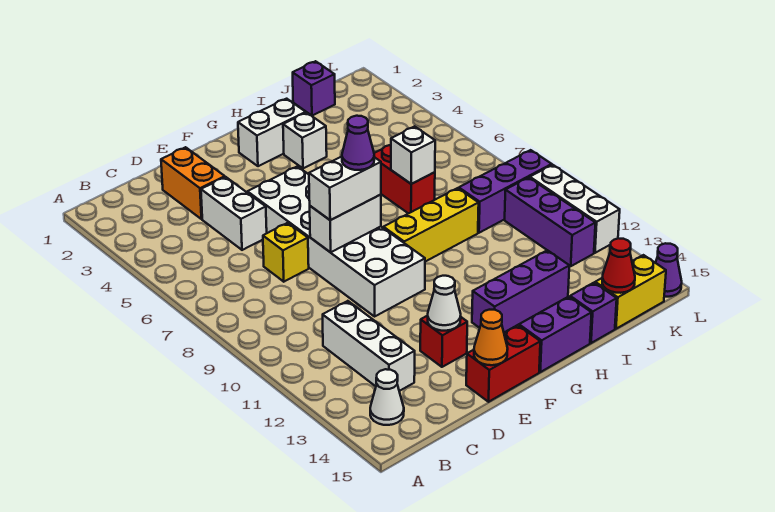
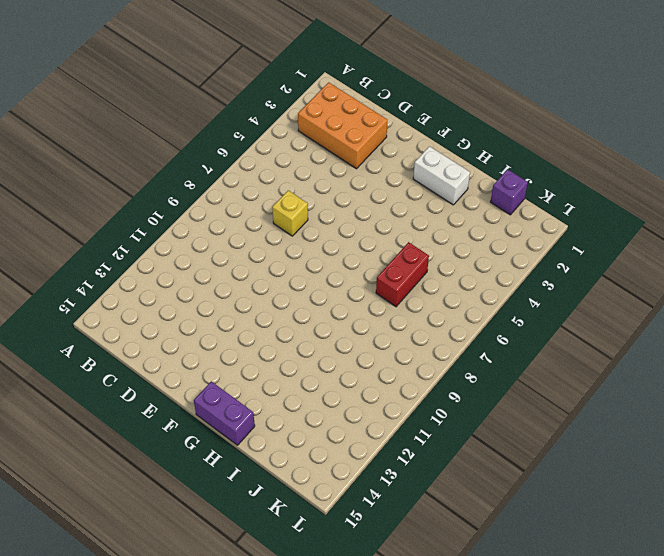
orange brick B2:D3 level 1 -> orange brick D2:D3 level 1
none -> white cone B14 level 1
none -> white brick C11:C13 level 1
none -> white brick D4:D5 level 1

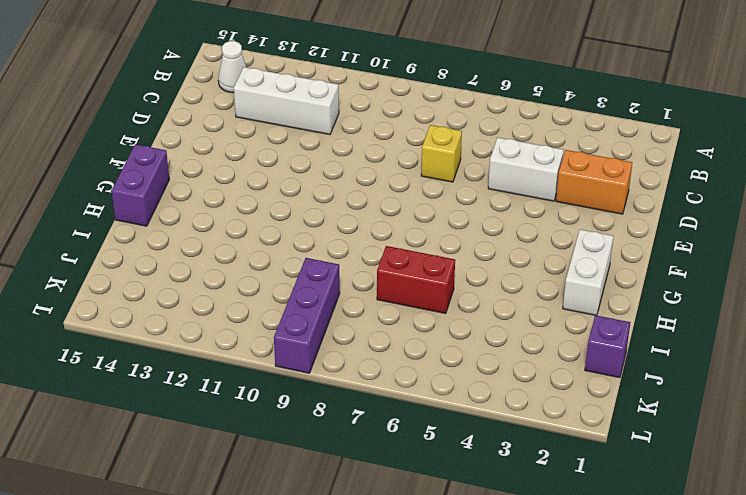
none -> white brick E5:F10 level 1
none -> red brick E13 level 1
none -> red brick E15:F15 level 1

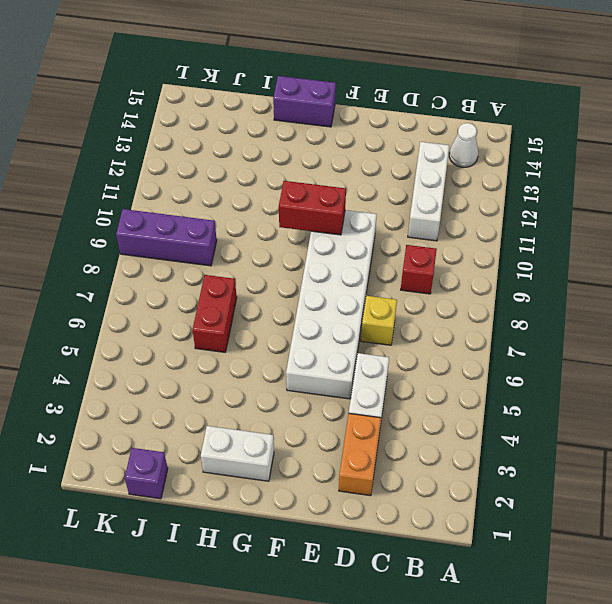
red brick C9 level 1 -> red brick E13 level 1
red brick F10:G10 level 2 -> red brick E15:F15 level 1
none -> yellow brick G9:I9 level 1
none -> purple brick G13:I13 level 1
none -> white brick H3 level 1

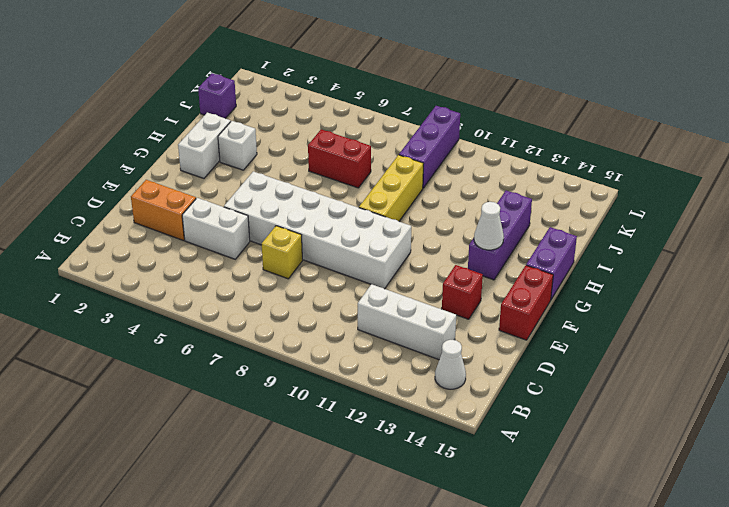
white cone G13 level 2 -> white cone E13 level 2
none -> purple brick I15 level 1
none -> yellow brick J15:K15 level 1
none -> purple brick K10:K12 level 1

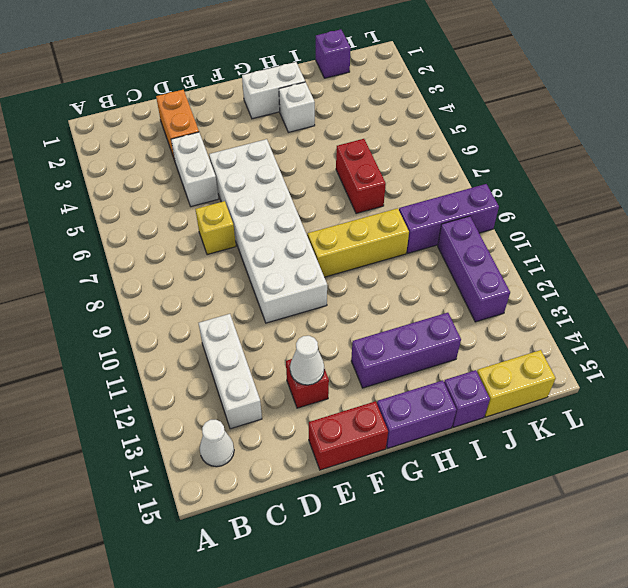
none -> white brick L10:L12 level 1
none -> purple cone L15 level 1
none -> white brick E8:F8 level 2

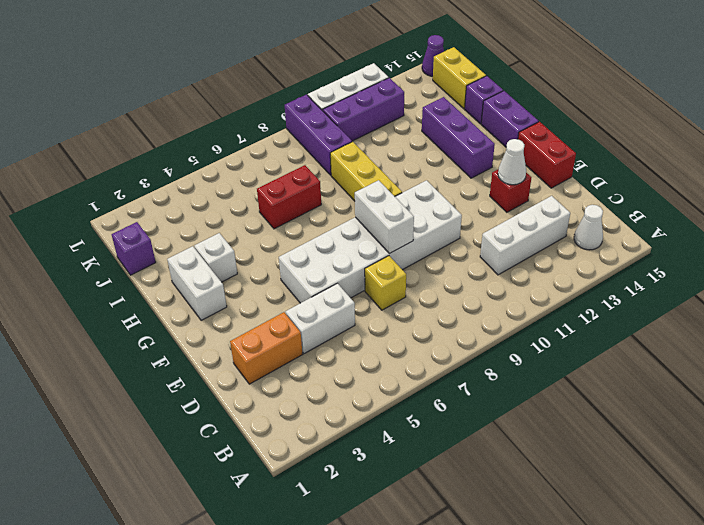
none -> orange cone E15 level 2
none -> white brick I7 level 2
none -> red cone J15 level 2

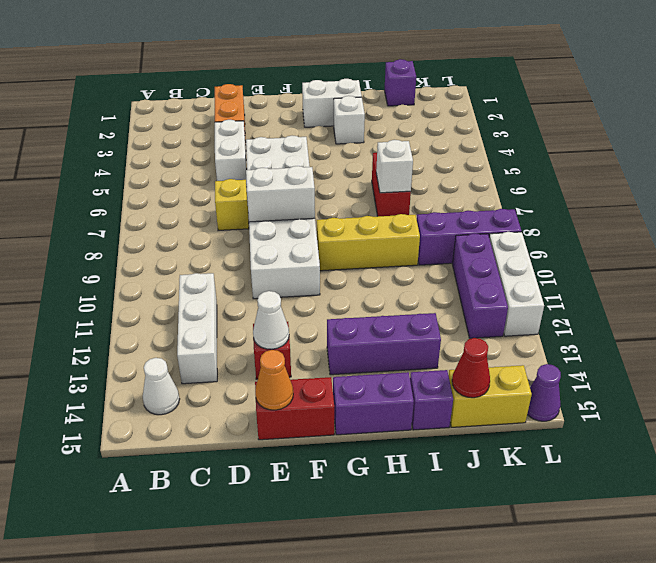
none -> white brick E8:F8 level 3
none -> purple cone F8 level 4

